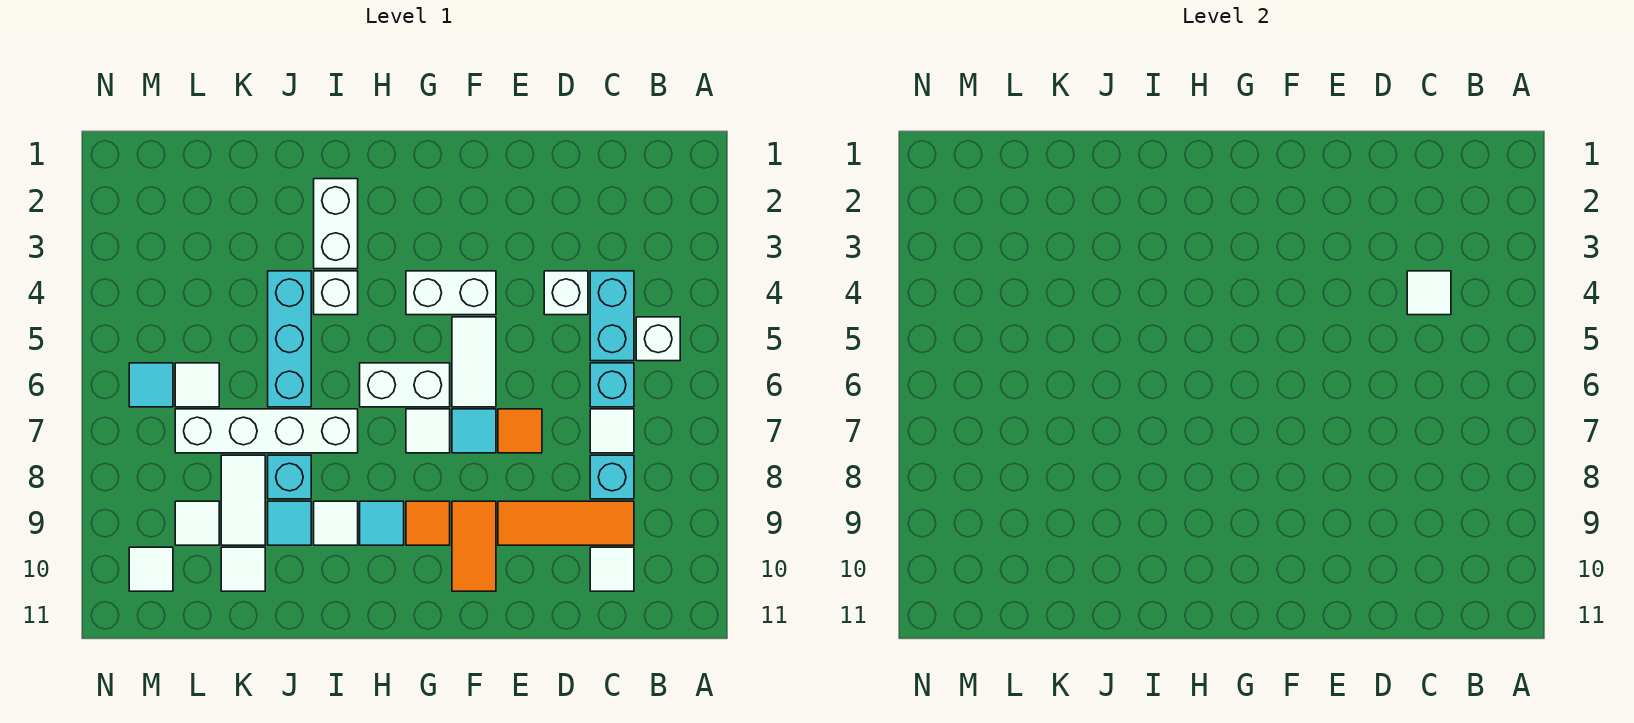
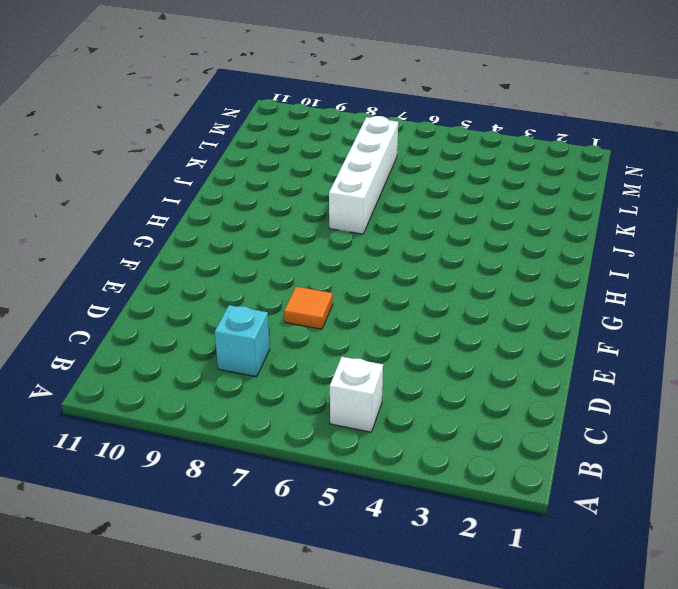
none -> cyan brick C4:C5 level 1
none -> cyan brick C6 level 1
none -> white tile C7 level 1
none -> orange tile C9:E9 level 1

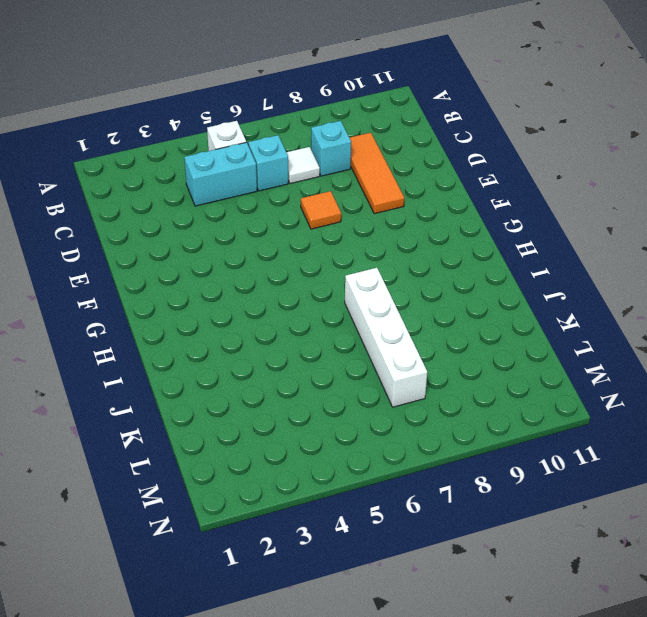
none -> white tile C10 level 1
none -> white brick D4 level 1
none -> white brick F4:G4 level 1
none -> white tile F5:F6 level 1

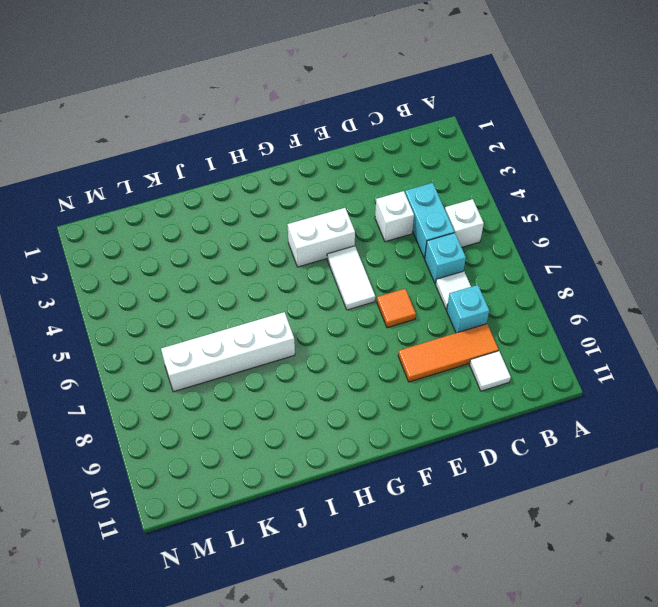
none -> cyan tile F7 level 1
none -> orange tile F9:F10 level 1
none -> white brick G6:H6 level 1
none -> white tile G7 level 1

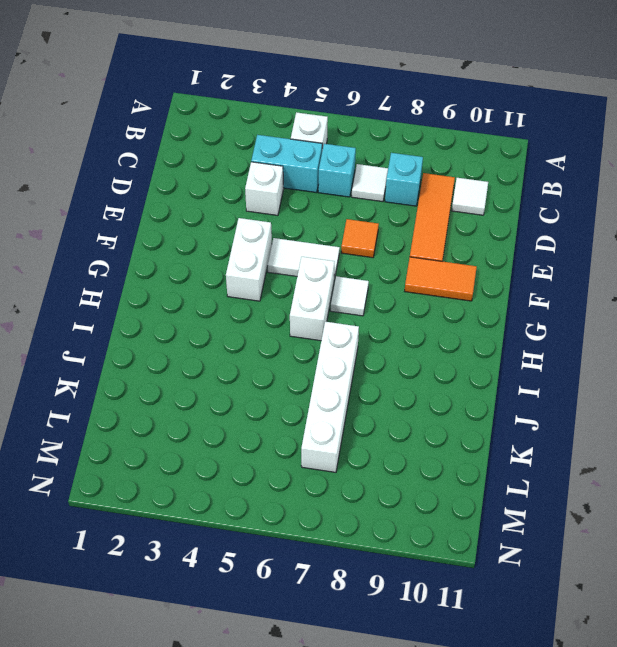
none -> cyan tile F7 level 1
none -> orange tile G9 level 1
none -> cyan tile H9 level 1
none -> white brick I2:I3 level 1

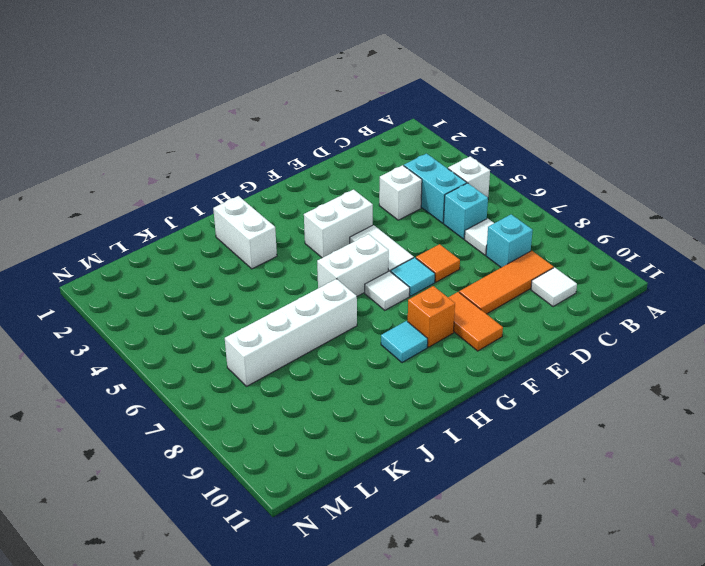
orange brick G9 level 1 -> orange tile G9 level 1
none -> white brick I4 level 1
none -> white tile I9 level 1
none -> cyan brick J4:J6 level 1
none -> cyan brick J8 level 1

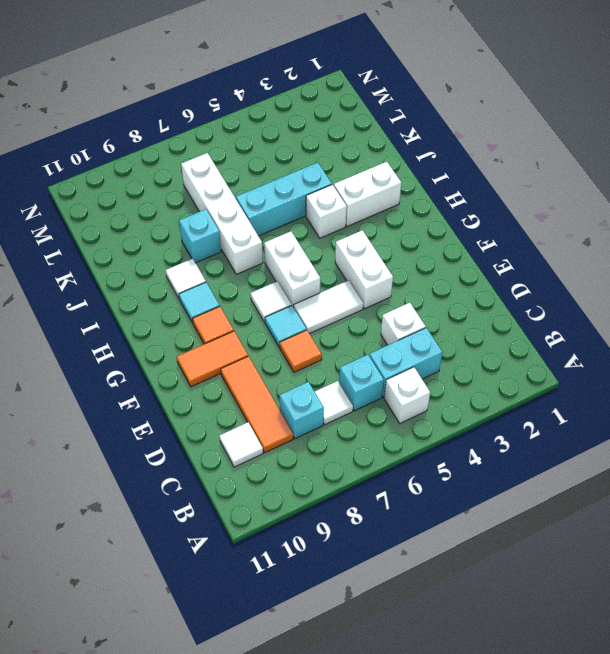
none -> cyan tile J9 level 1
none -> white tile K8:K9 level 1
none -> white tile K10 level 1
none -> white tile L6 level 1

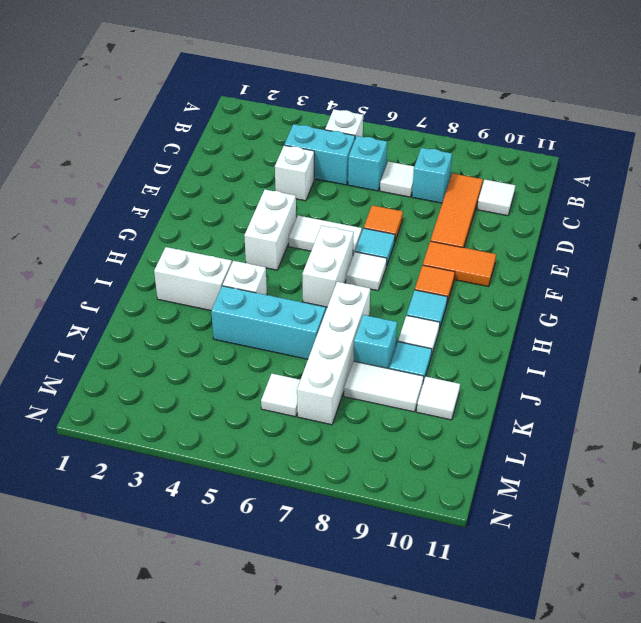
none -> white tile L9 level 1
none -> cyan tile M6 level 1
none -> white tile M10 level 1
none -> white tile C4 level 2

